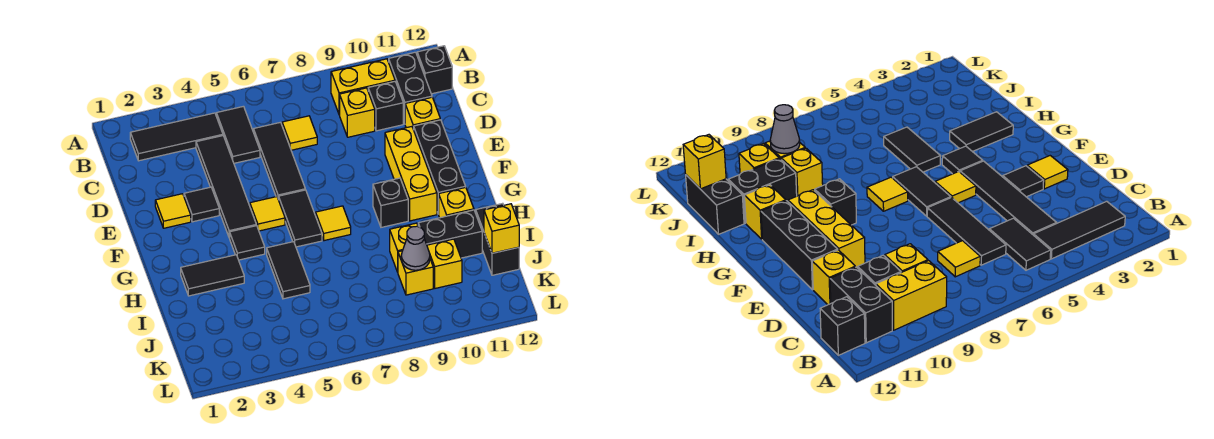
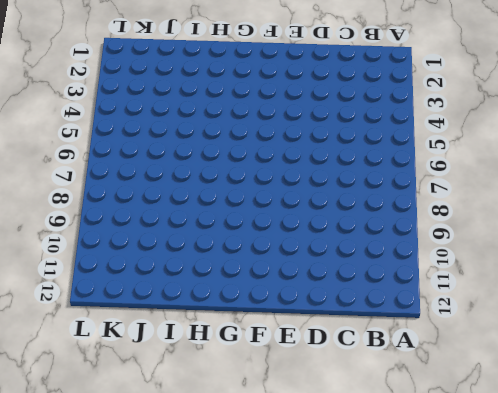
none -> black tile B2:B4 level 1
none -> black tile B5:C5 level 1
none -> yellow brick B9:B10 level 1
none -> black brick B11:C11 level 1

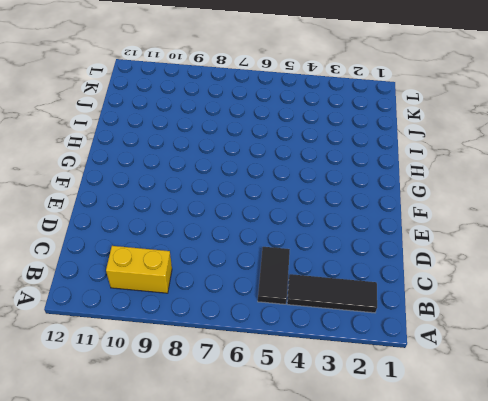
none -> black brick B11:C11 level 1
none -> black brick B12 level 1
none -> black tile C4:F4 level 1
none -> black tile C6:E6 level 1

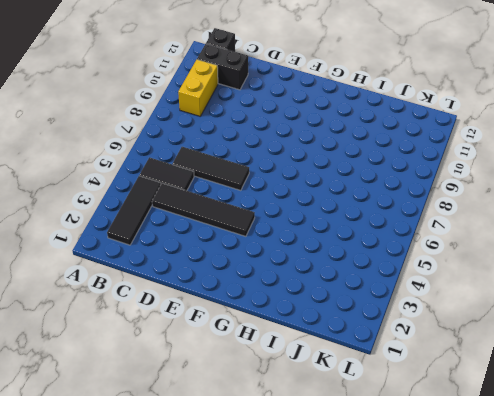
none -> yellow tile C7 level 1
none -> yellow brick C9 level 1
none -> black brick C10 level 1
none -> yellow brick D11 level 1

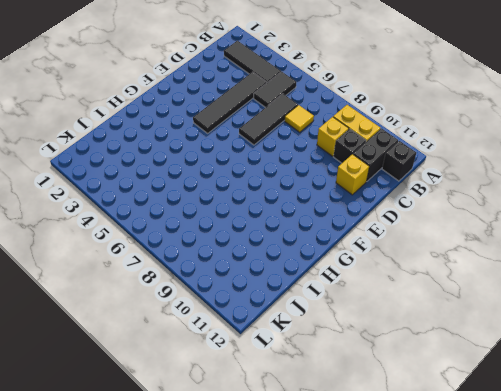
none -> yellow tile E2 level 1
none -> black tile E3 level 1
none -> yellow brick E10:G10 level 1
none -> black brick E11:G11 level 1

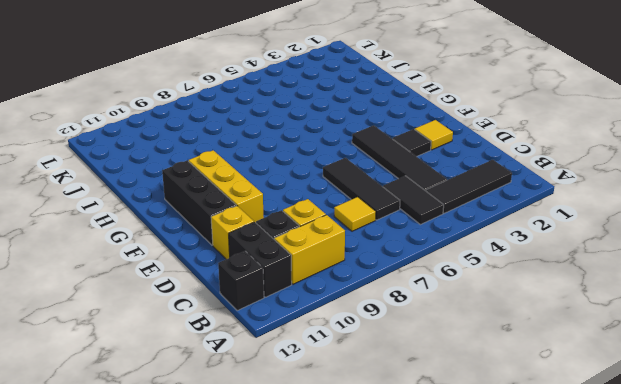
none -> yellow tile F5 level 1
none -> black tile F6:G6 level 1
none -> black tile G4 level 1
none -> yellow tile G7 level 1

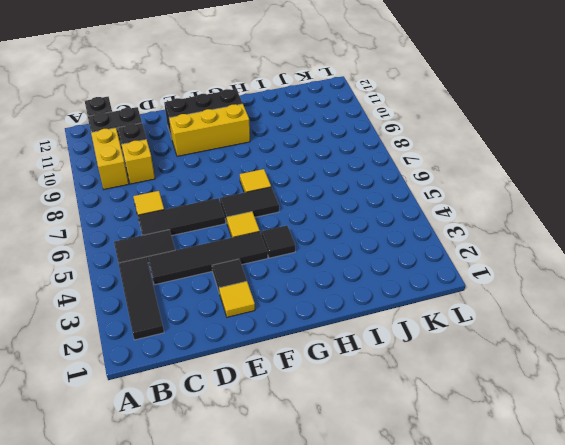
none -> yellow brick D11 level 1
none -> black brick G9 level 1
none -> black tile H2:H3 level 1
none -> black tile H5:I5 level 1

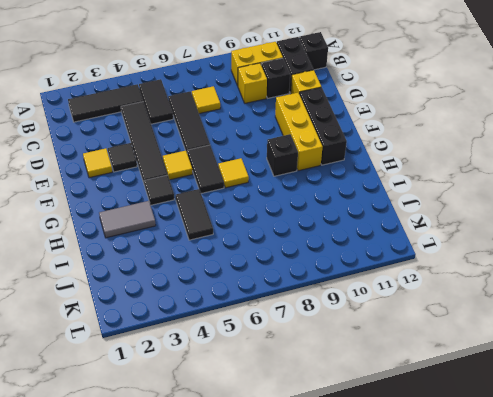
grey tile H2:H3 level 1 -> black tile H2:H3 level 1
none -> yellow brick H11 level 1
none -> yellow brick I9 level 1
none -> black brick I10:I11 level 1
none -> black brick I12:J12 level 1

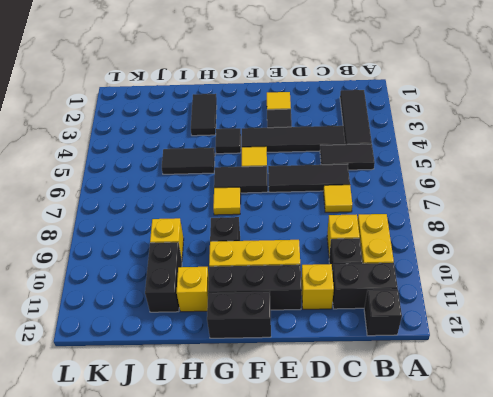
black brick F12:G12 level 1 -> black brick I12:J12 level 1
none -> yellow brick J9 level 1
none -> yellow brick J10 level 1
none -> grey cone J9 level 2
none -> yellow brick J12 level 2

